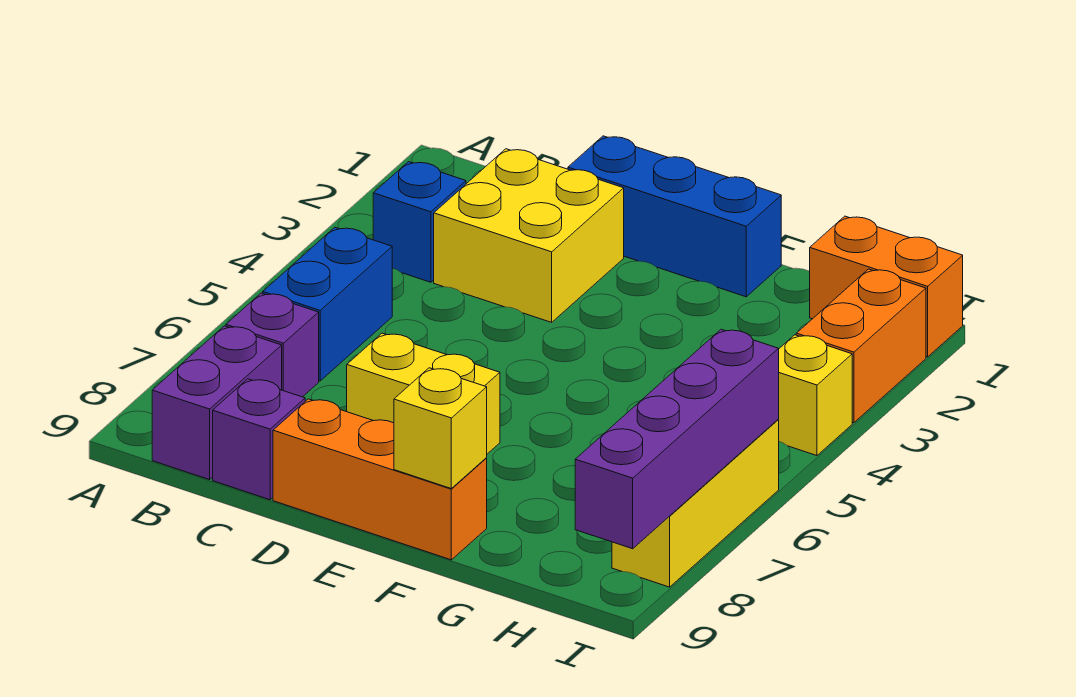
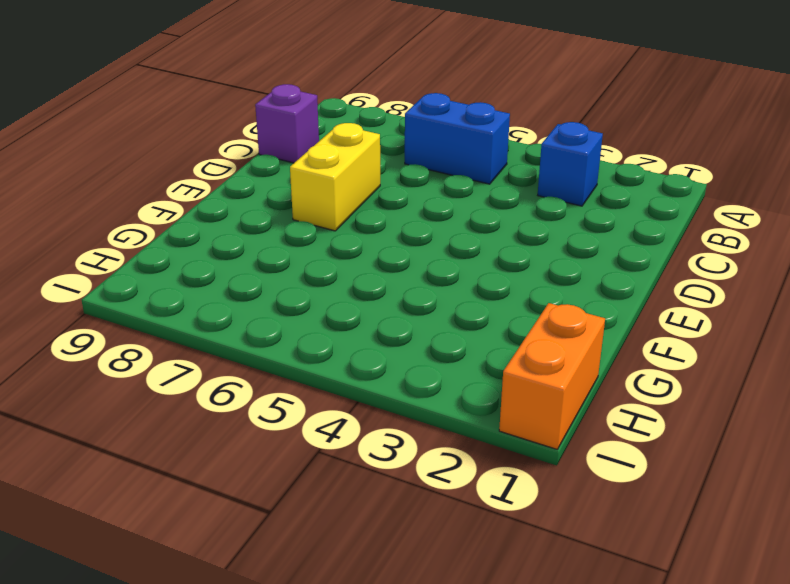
none -> purple brick B7 level 1
none -> purple brick B8:B9 level 1
none -> yellow brick C2:D3 level 1

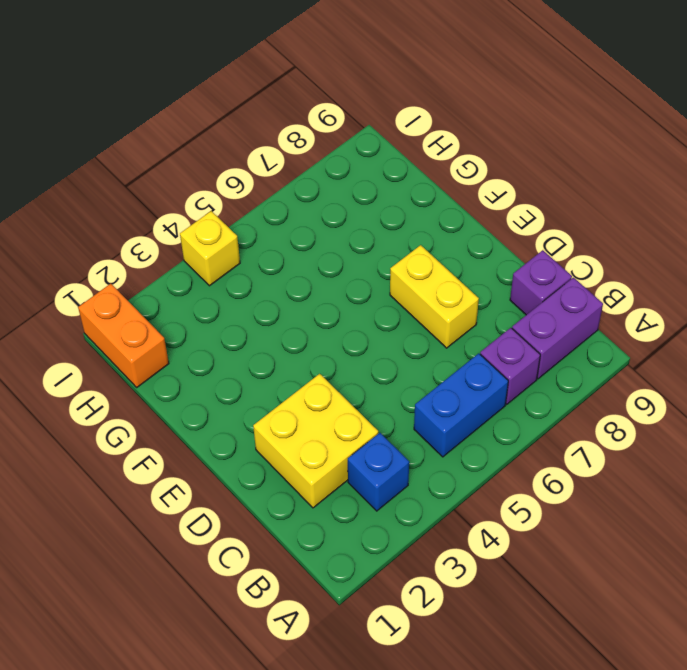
none -> blue brick D1:F1 level 1
none -> orange brick D9:F9 level 1
none -> orange brick I2:I3 level 1

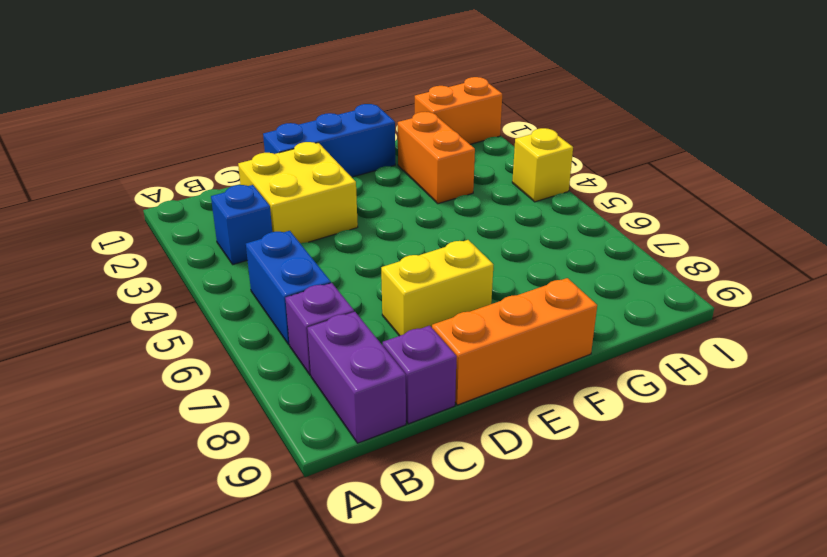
orange brick G2:G3 level 1 -> orange brick I2:I3 level 1
none -> yellow brick I6:I8 level 1
none -> yellow brick F9 level 2
none -> purple brick I6:I9 level 2

